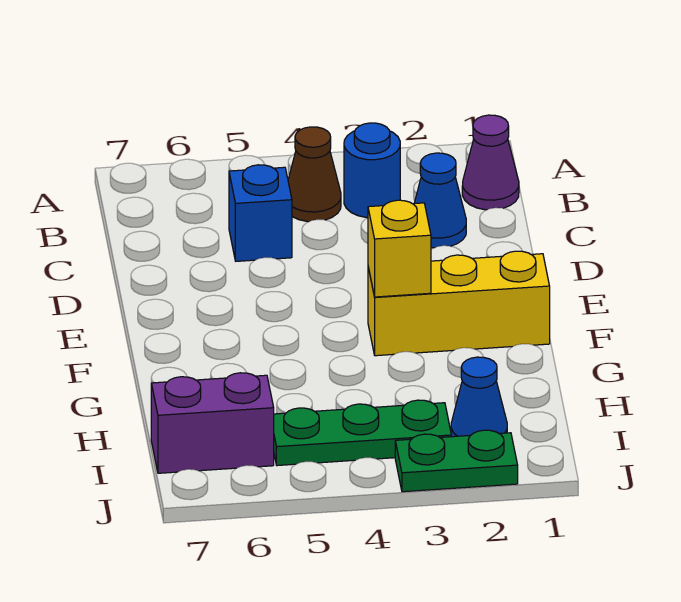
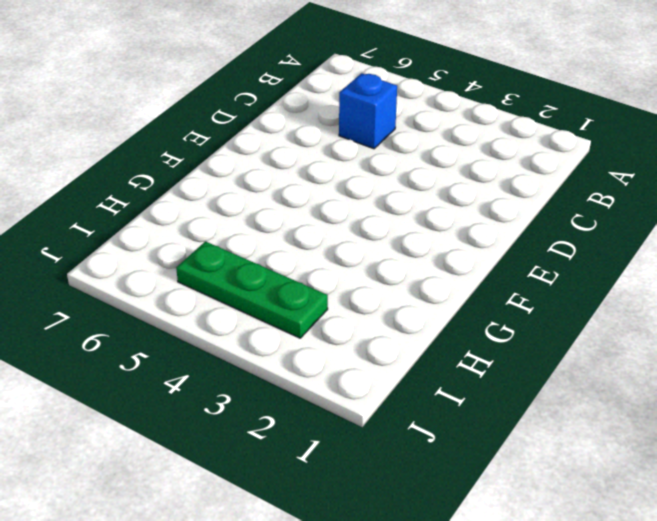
none -> purple cone B1 level 1
none -> blue round brick B3 level 1

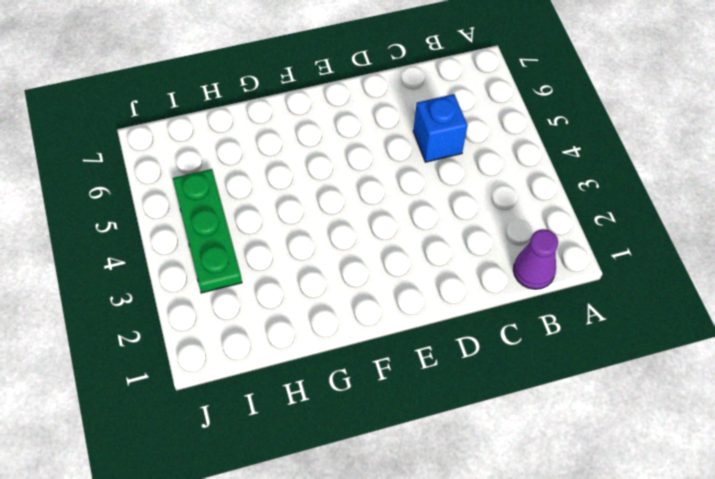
none -> blue round brick B3 level 1
none -> brown cone B4 level 1

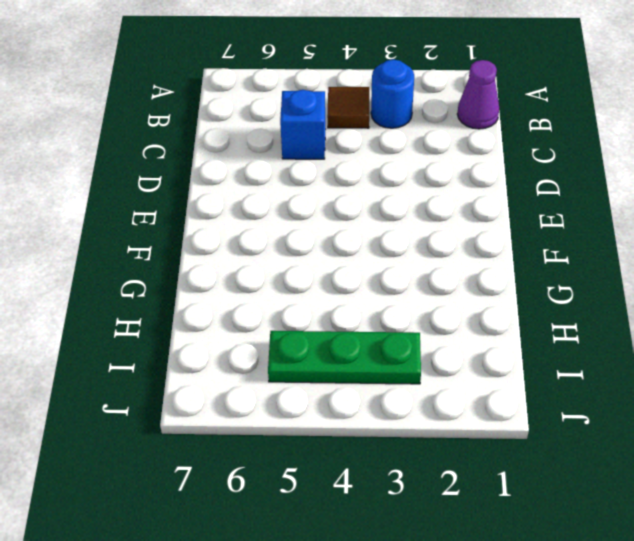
brown tile B4 level 1 -> brown cone B4 level 1
none -> blue cone C2 level 1
none -> yellow brick F1:F3 level 1

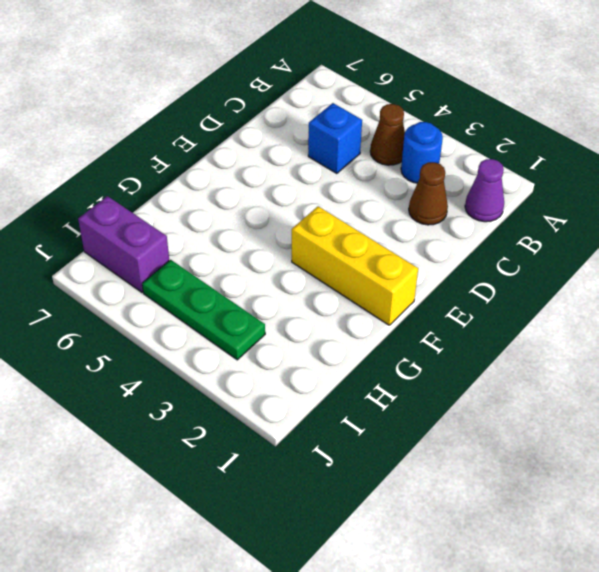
brown cone C2 level 1 -> blue cone C2 level 1
none -> blue cone I2 level 1
none -> green plate J2:J3 level 1

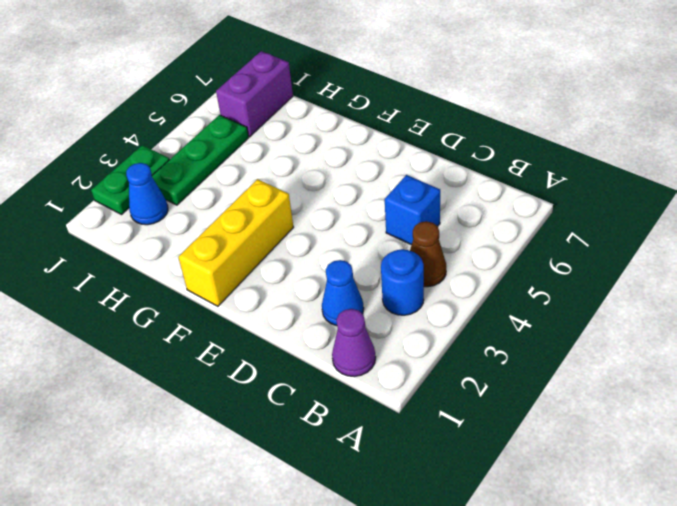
none -> yellow brick F3 level 2

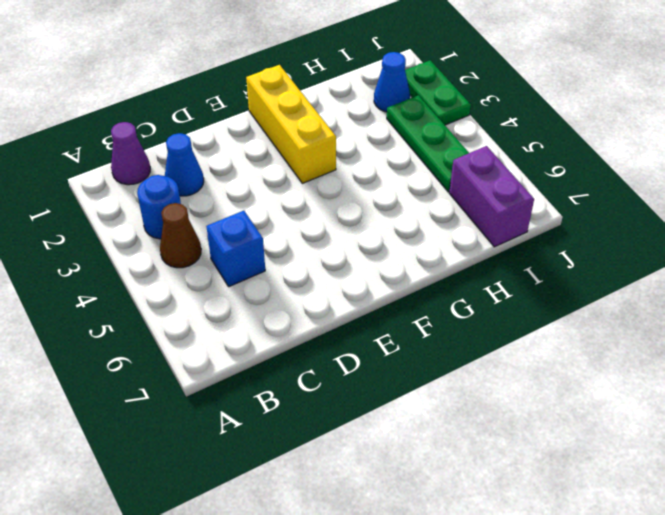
none -> yellow brick F3 level 2

